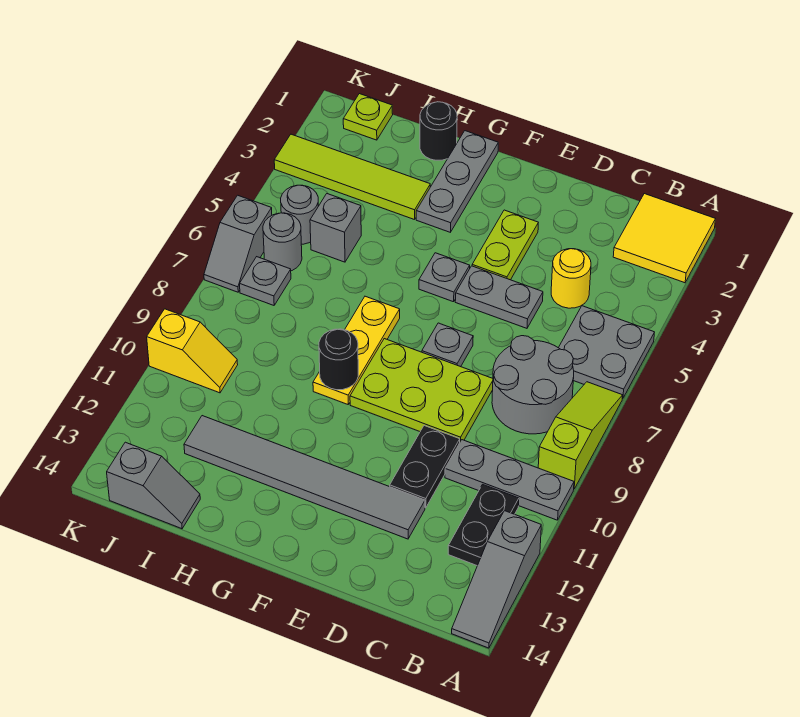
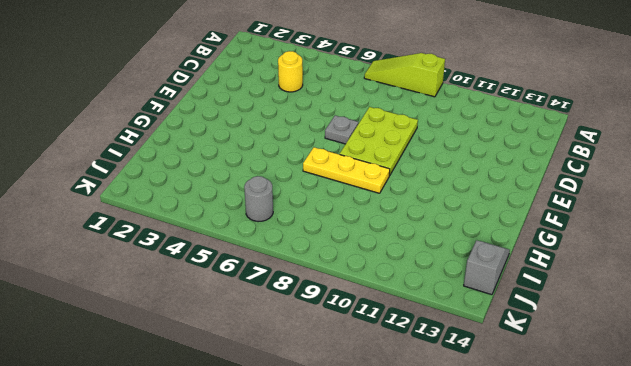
none -> yellow tile A1:B2 level 1
none -> grey plate A5:B6 level 1
none -> grey plate A10:C10 level 1

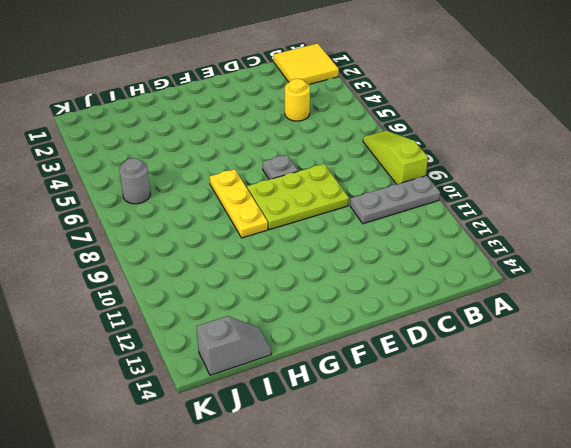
none -> grey plate A5:B6 level 1
none -> grey slope A12:A14 level 1 top 12
none -> grey round brick B7:C8 level 1

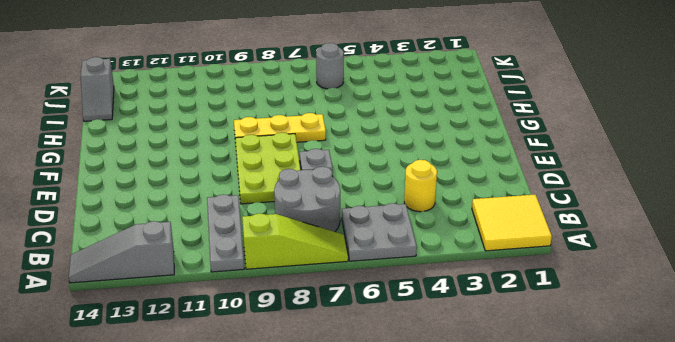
none -> black plate B11:B12 level 1
none -> grey plate D5:E5 level 1
none -> black plate D10:D11 level 1

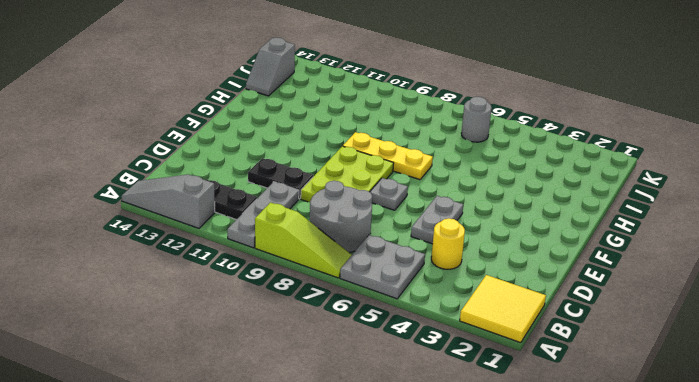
none -> grey tile D12:I12 level 1
none -> lime plate E3:E4 level 1
none -> grey plate F5 level 1

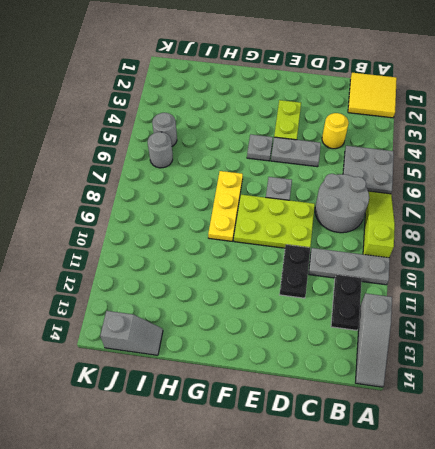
none -> grey tile D12:I12 level 1
none -> grey plate G1:G3 level 1
none -> black round brick H1 level 1

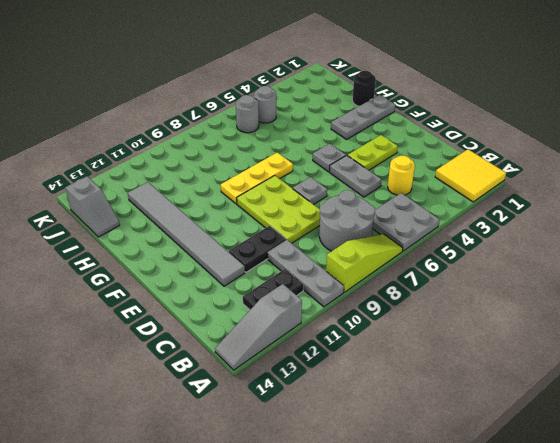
none -> lime tile H3:K3 level 1
none -> grey brick I5 level 1
none -> lime plate J1 level 1

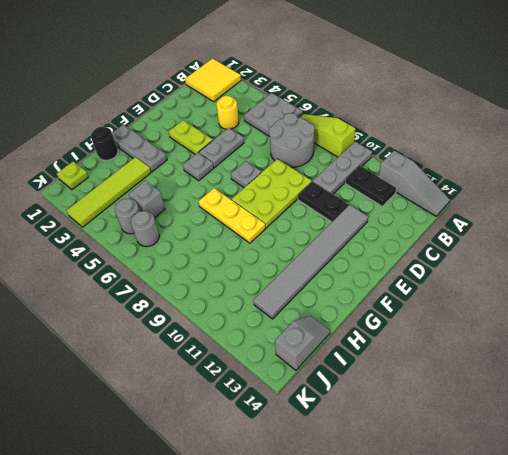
none -> grey plate J7 level 1
none -> yellow slope J10:K10 level 1 top K
none -> grey slope K6:K7 level 1 top 6

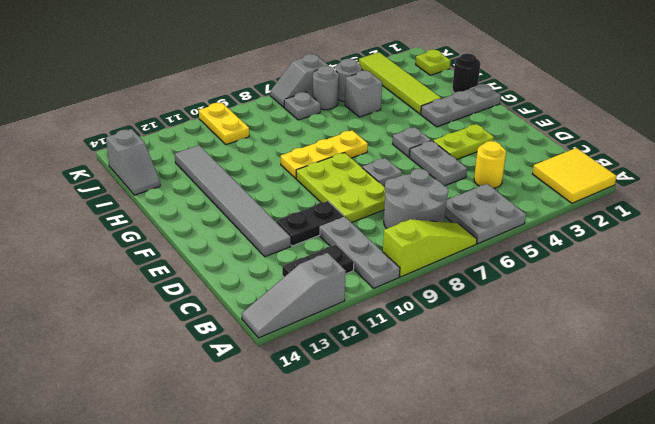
yellow plate J10:K10 level 1 -> yellow slope J10:K10 level 1 top K
none -> black round brick G9 level 2

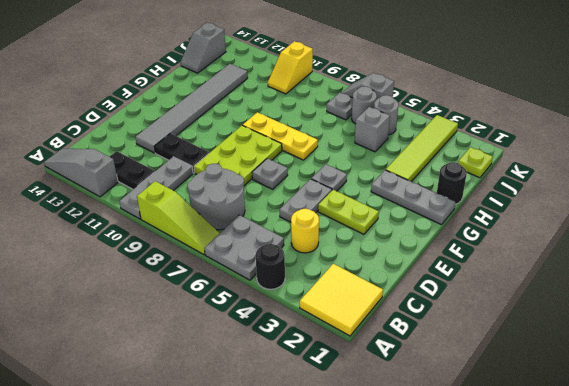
black round brick A4 level 1 -> black round brick G9 level 2

